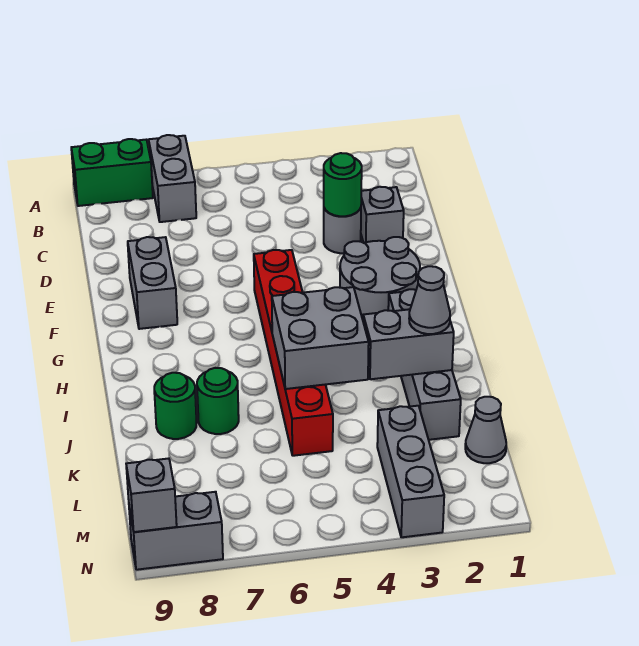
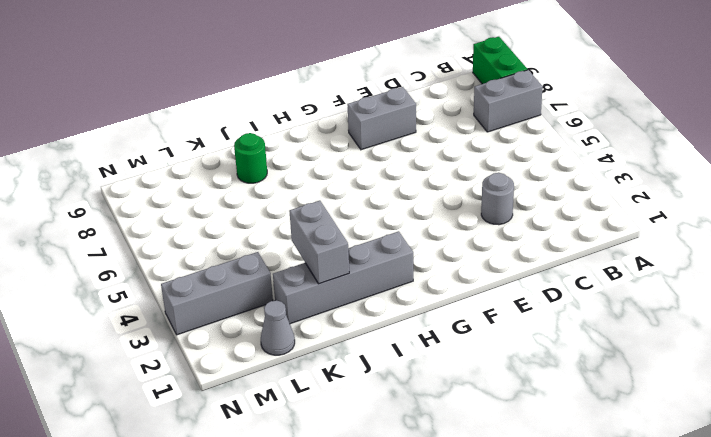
none -> grey brick D2 level 1
none -> grey round brick F2:G3 level 1
none -> red brick F5:K5 level 1

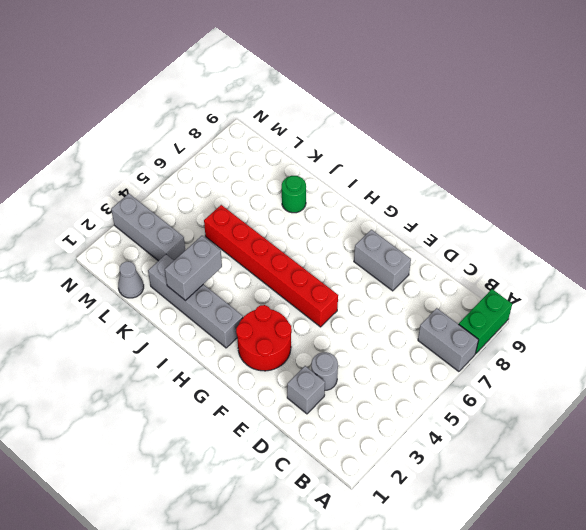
red round brick F2:G3 level 1 -> grey round brick F2:G3 level 1
none -> green round brick J7 level 1
none -> grey brick N8:N9 level 1
none -> green round brick D3 level 2

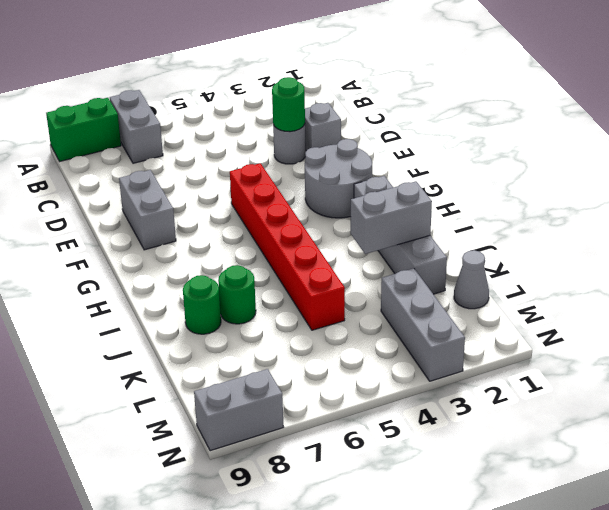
none -> grey brick I4:J5 level 2
none -> grey brick N9 level 2
none -> grey cone J2 level 3

